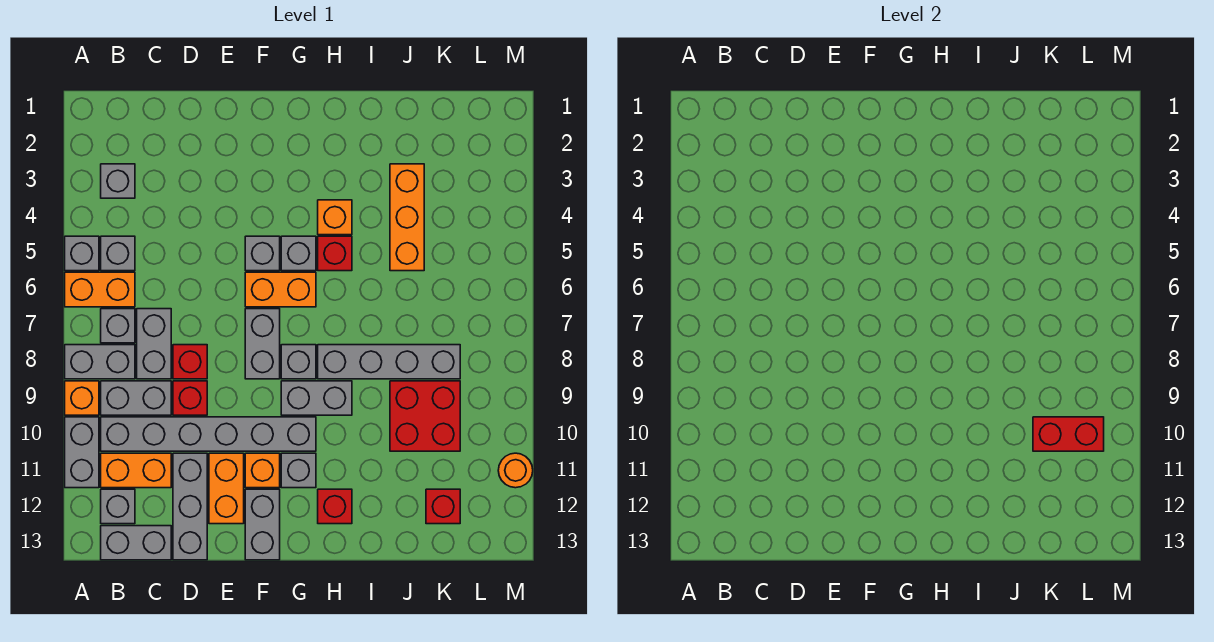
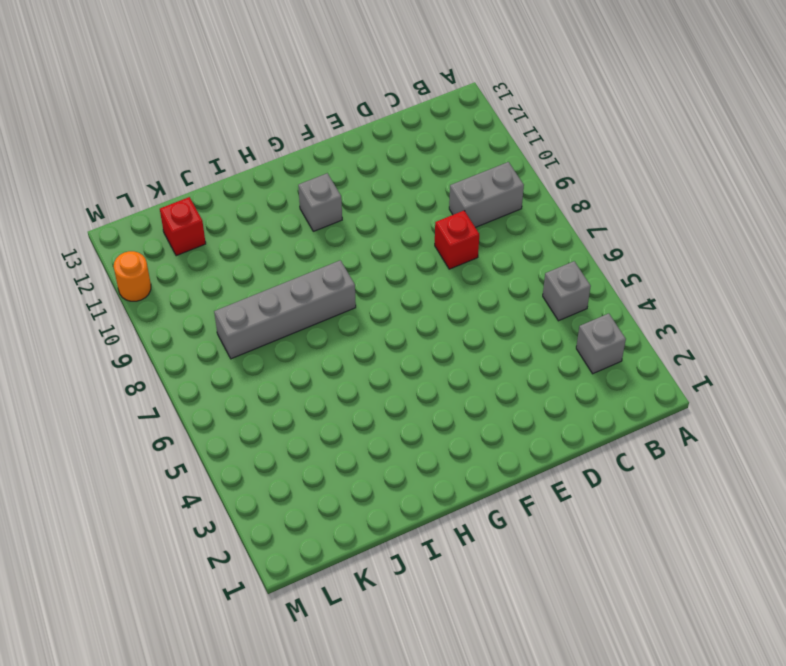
none -> grey brick A5 level 1
none -> orange brick A6:B6 level 1
none -> grey brick A8:B8 level 1
none -> orange brick A9 level 1

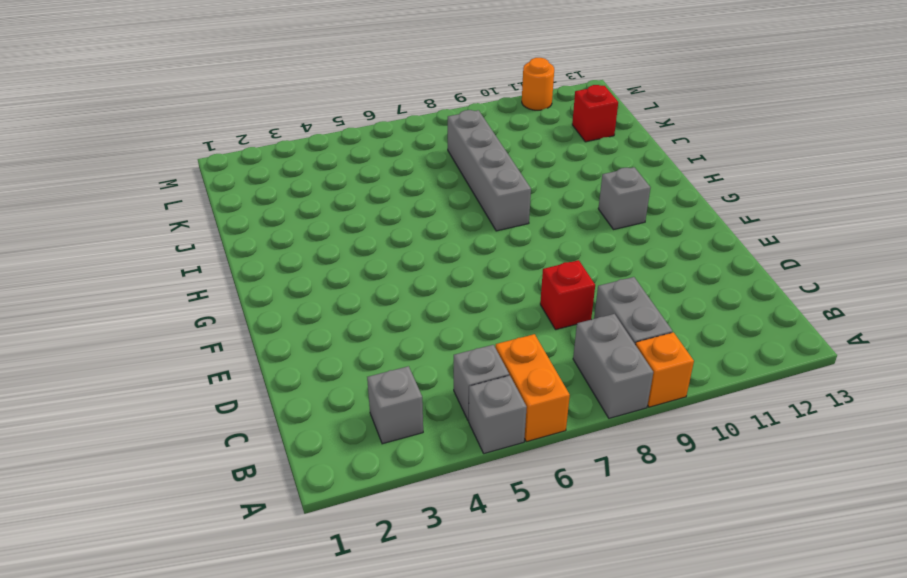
none -> grey brick A10:A11 level 1
none -> grey brick B7 level 1
none -> grey brick B10:G10 level 1
none -> orange brick B11:C11 level 1

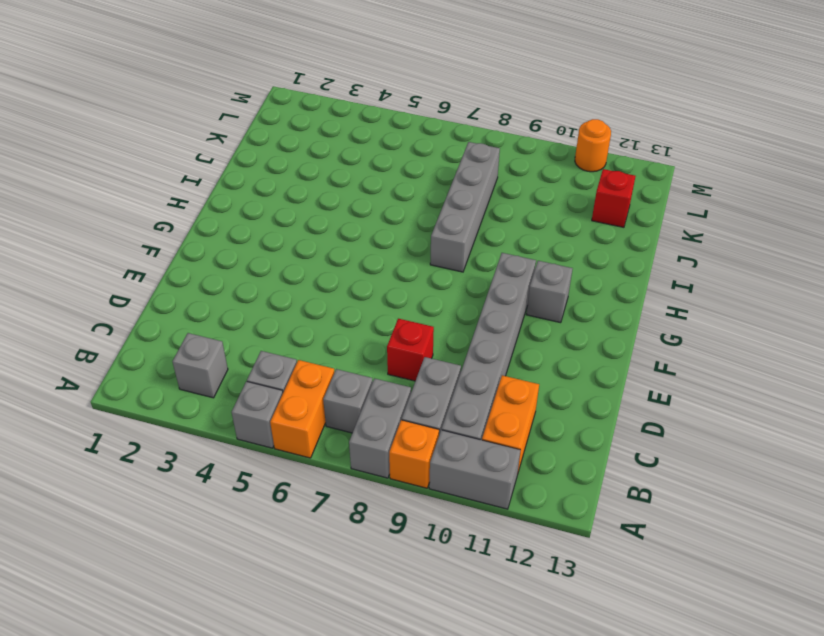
none -> grey brick B12 level 1
none -> grey brick B13:C13 level 1
none -> grey brick C7:C8 level 1
none -> red brick D9 level 1

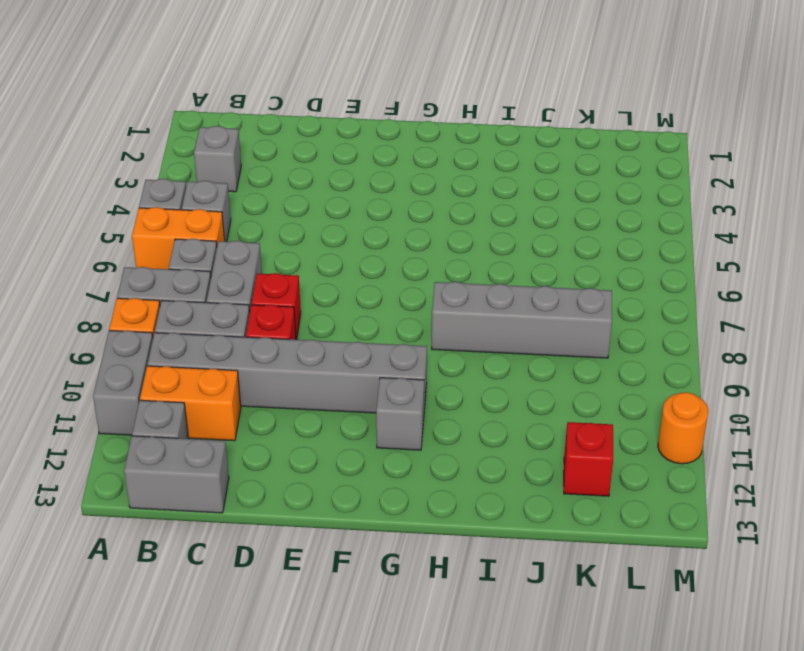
none -> grey brick D11:D13 level 1
none -> orange brick E11:E12 level 1
none -> grey brick F5 level 1
none -> orange brick F6:G6 level 1

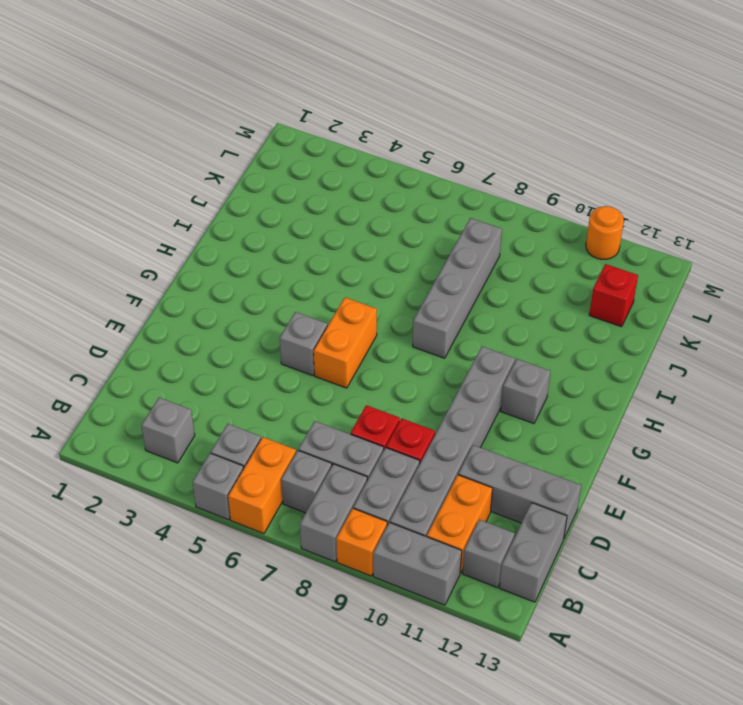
none -> orange brick E11:E12 level 1
none -> grey brick F7:F8 level 1
none -> orange brick F11 level 1
none -> grey brick F12:F13 level 1

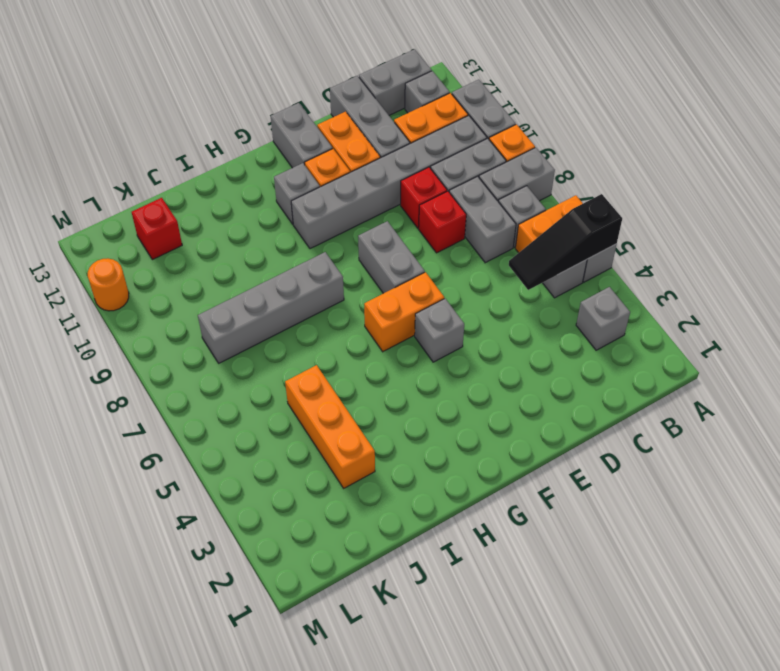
black slope A5:C5 level 2 top A -> none
none -> grey brick G5 level 1
none -> grey brick G8 level 1
none -> grey brick G9:H9 level 1
none -> orange brick H4 level 1

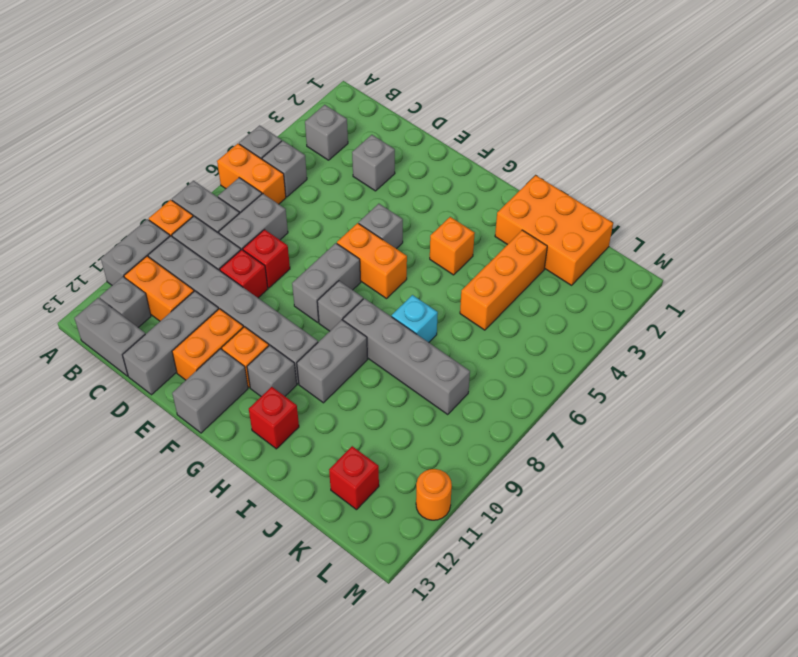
grey brick D3 level 1 -> grey brick G5 level 1
grey brick H9:H10 level 1 -> grey brick G9:H9 level 1
orange brick I1:K2 level 1 -> none
cyan brick I7 level 1 -> none
none -> red brick H5 level 1
none -> red brick J9:K10 level 1
none -> red brick K10:L10 level 2

